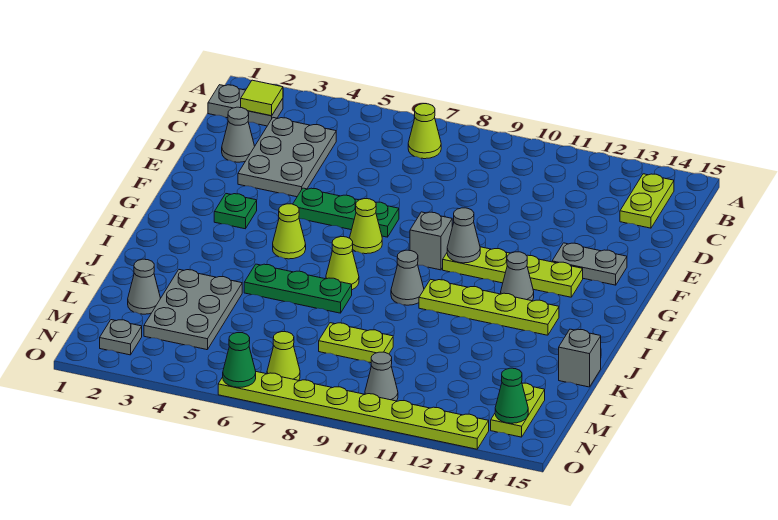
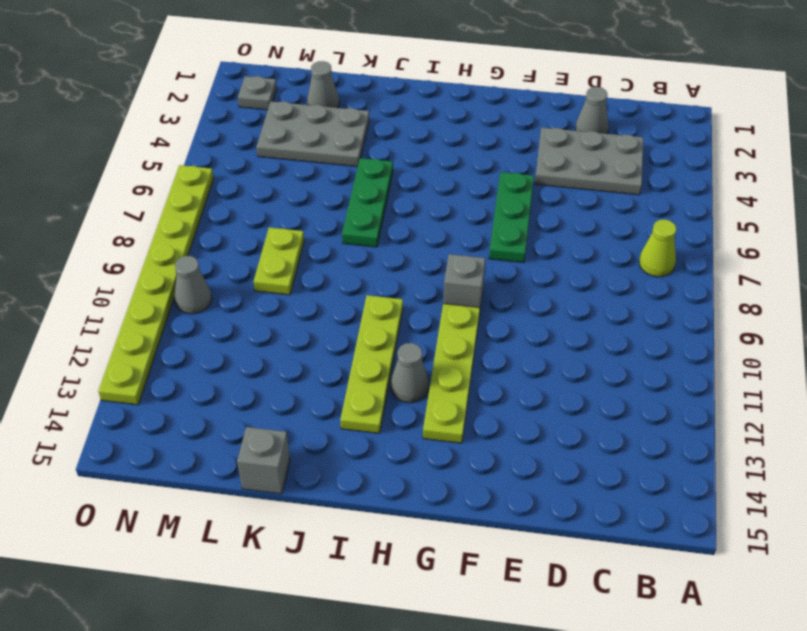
none -> grey plate B1:B2 level 1
none -> lime plate B14:C14 level 1
none -> grey plate F13:F14 level 1
none -> green plate G3 level 1

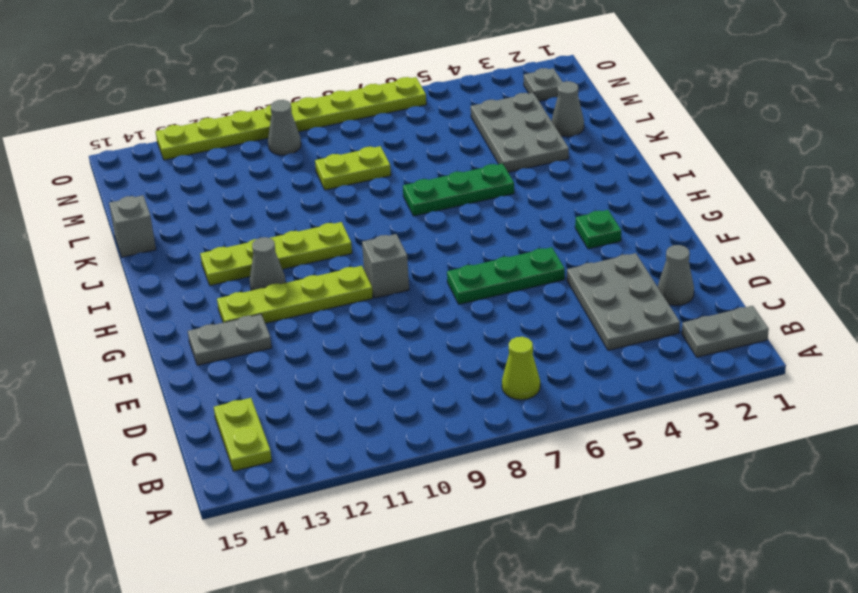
none -> lime cone G7 level 1
none -> lime cone H5 level 1
none -> lime cone I7 level 1
none -> grey cone I9 level 1

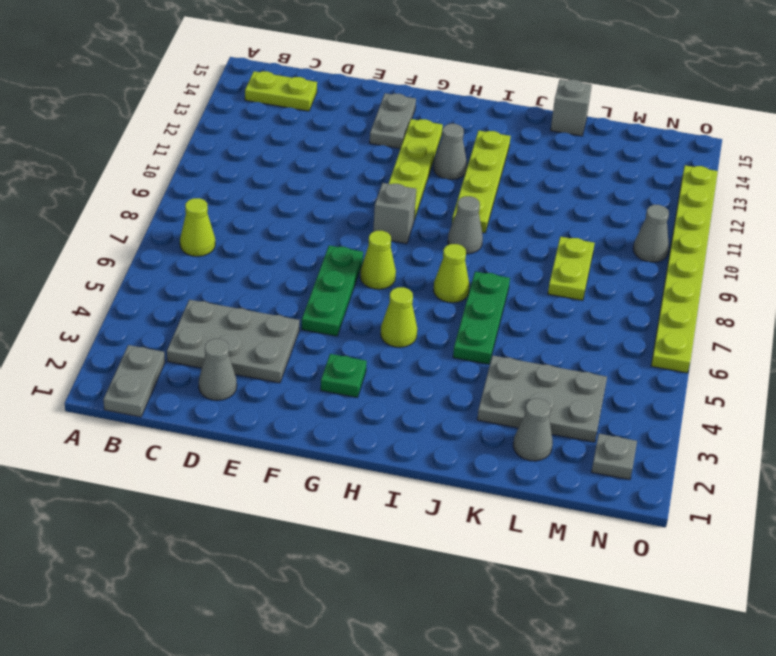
none -> lime plate M14:N14 level 1
none -> lime cone N7 level 1
none -> lime tile B2 level 2
none -> grey cone G10 level 2

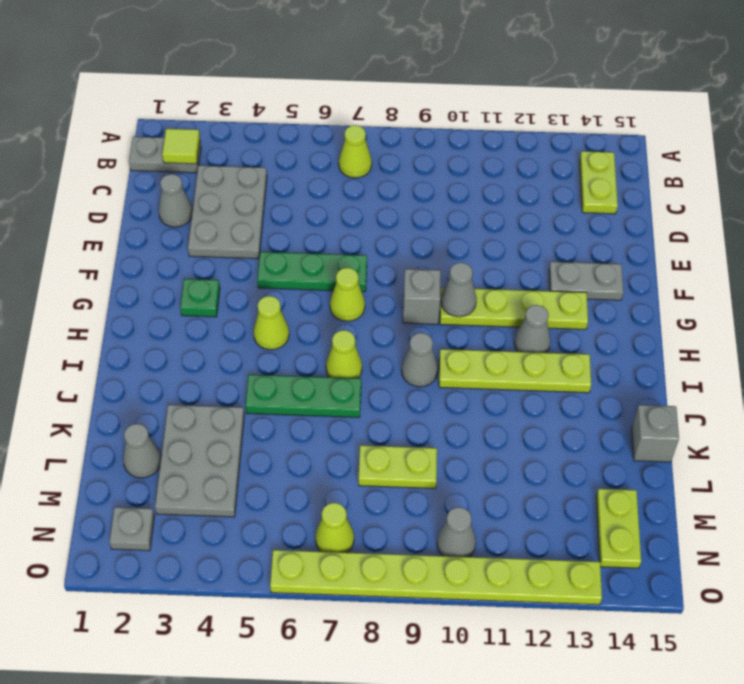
none -> green cone N14 level 2
none -> green cone O6 level 2

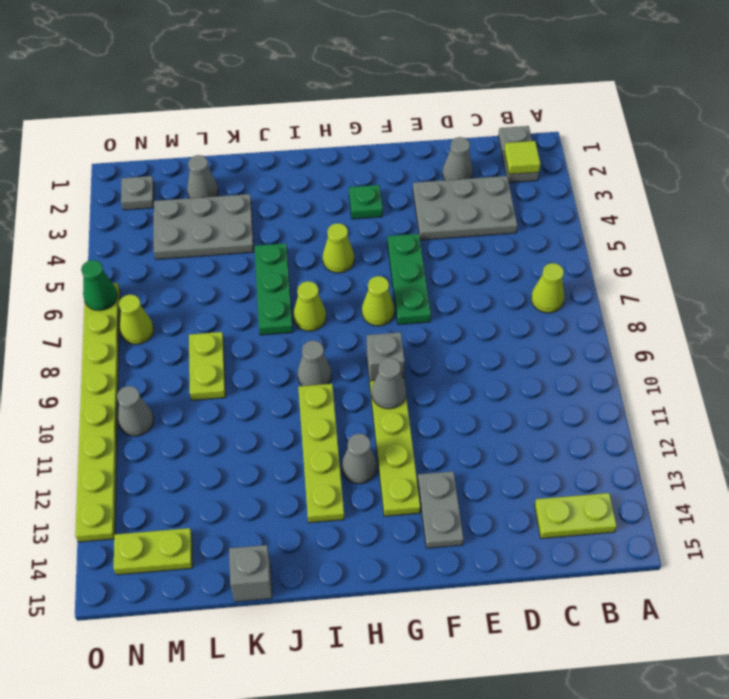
none -> green cone N14 level 2

